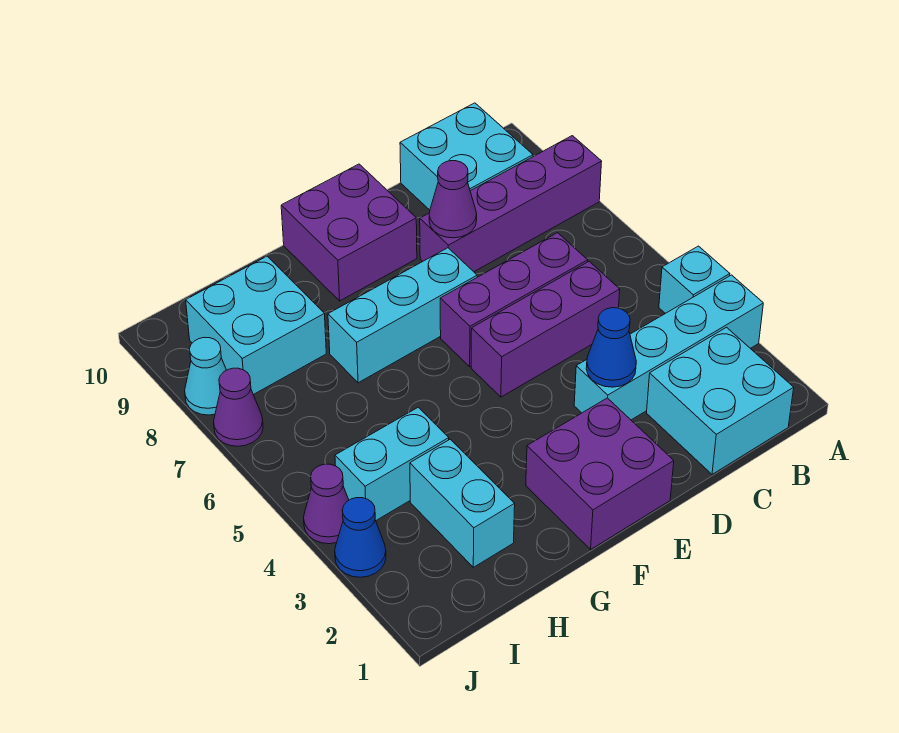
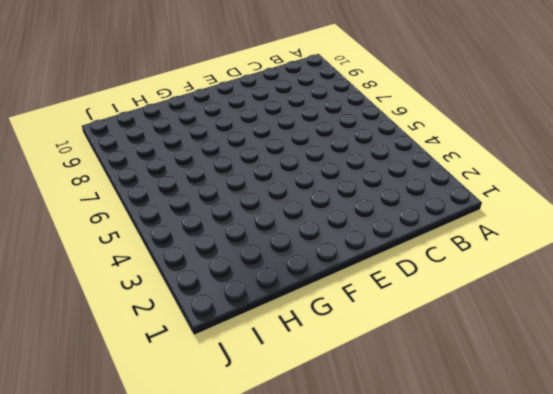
none -> cyan brick A3:D3 level 1
none -> cyan brick A4 level 1
none -> purple brick A8:D8 level 1

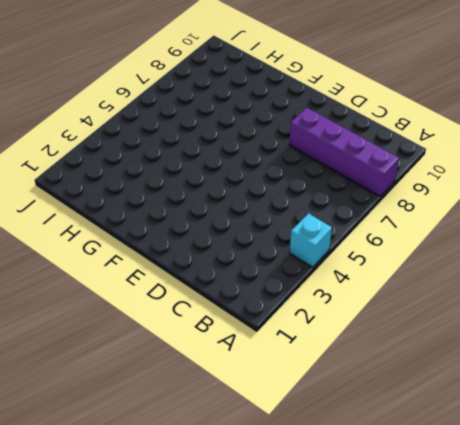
none -> cyan brick A3:D3 level 1
none -> cyan brick B1:C2 level 1
none -> cyan brick B9:C10 level 1

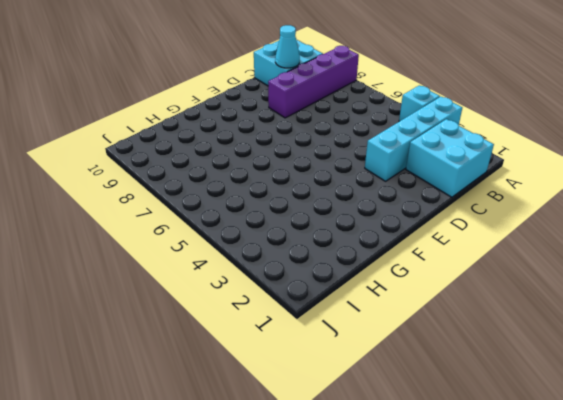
cyan cone C9 level 2 -> cyan cone J8 level 1
none -> purple brick C5:E5 level 1
none -> purple brick C6:E6 level 1
none -> purple brick E1:F2 level 1

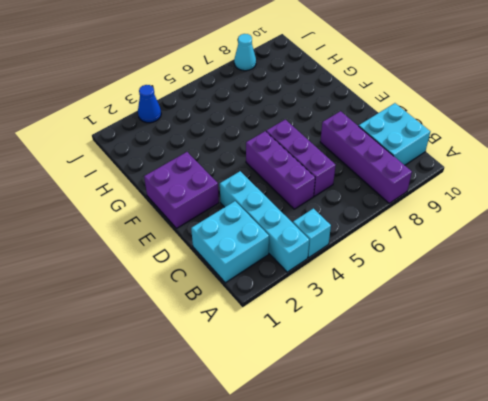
none -> cyan brick E7:G7 level 1
none -> purple brick E9:F10 level 1
none -> cyan brick H2:H3 level 1

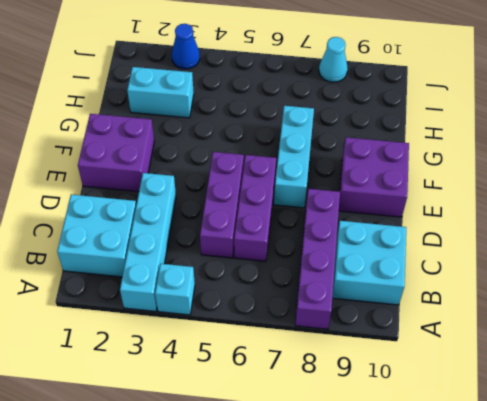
none -> cyan brick H4:I4 level 1
none -> cyan brick H8:I9 level 1
none -> purple cone J4 level 1

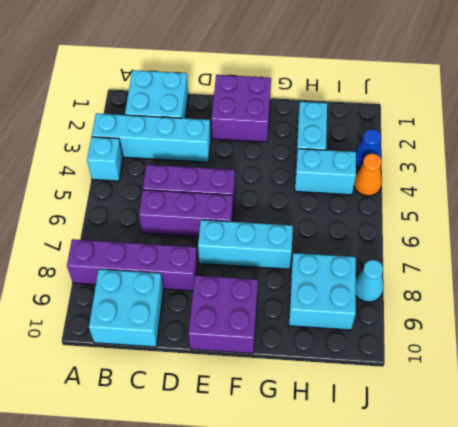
orange cone J4 level 1 -> purple cone J4 level 1
none -> purple cone J7 level 1
none -> blue cone D3 level 2
none -> purple cone D8 level 2

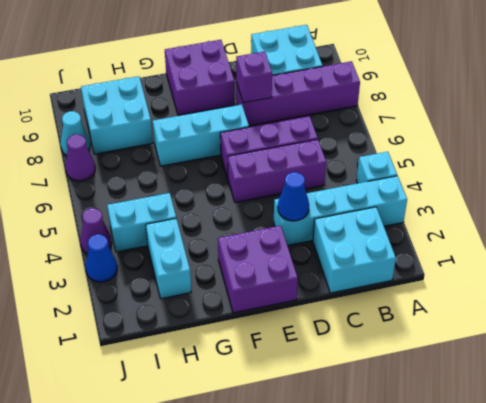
purple brick D8 level 2 -> purple cone D8 level 2

